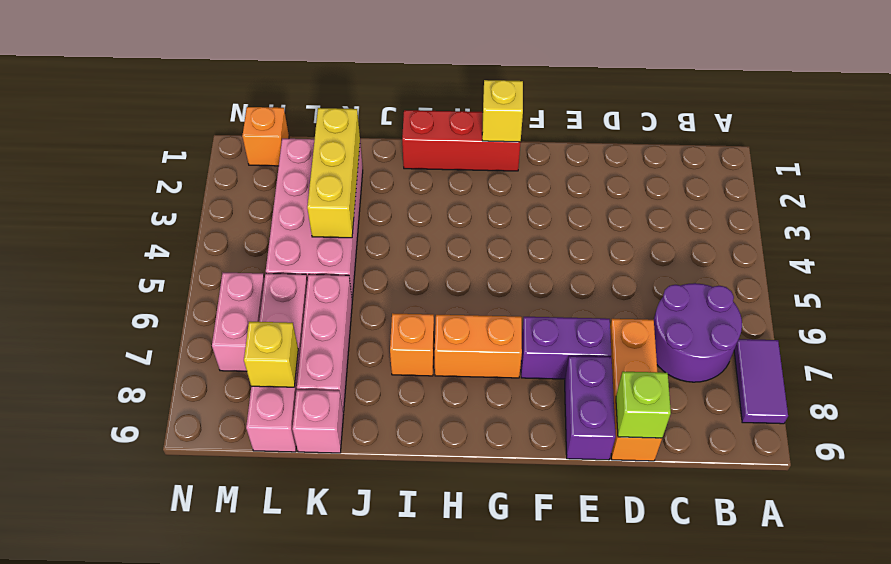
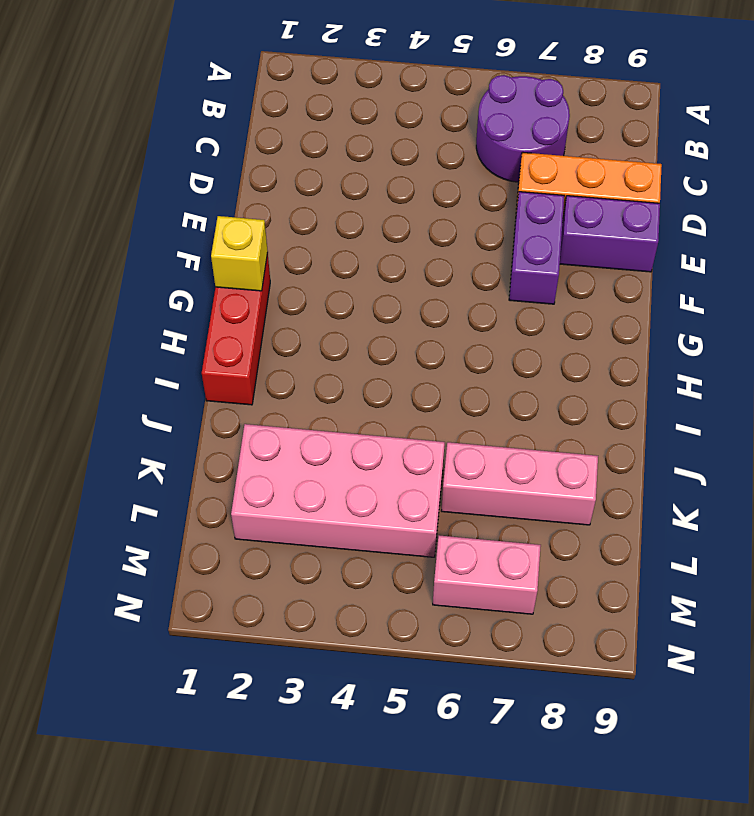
none -> purple tile A7:A8 level 1
none -> orange brick G7:H7 level 1
none -> orange brick I7 level 1

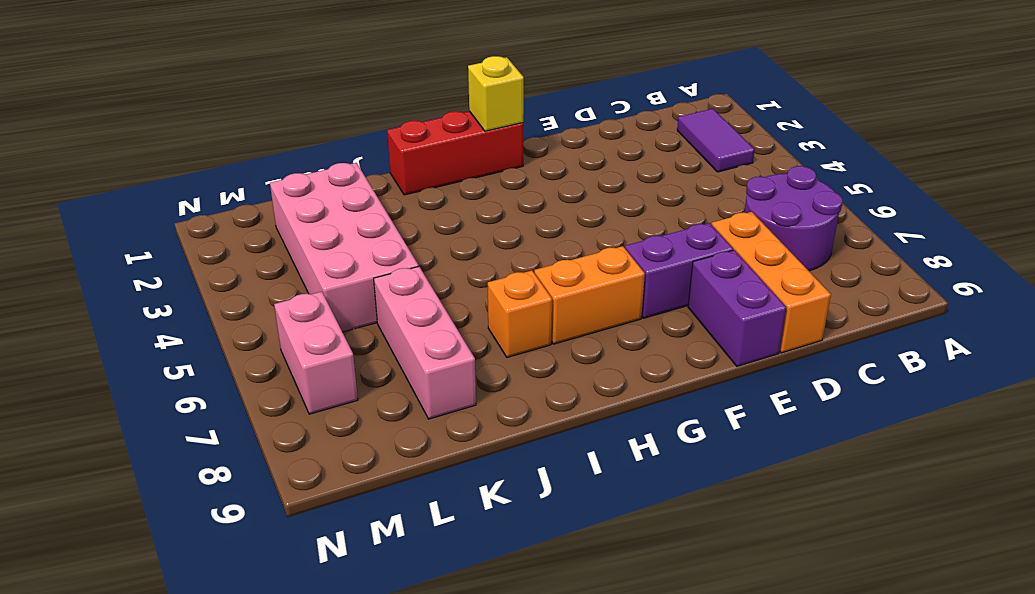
purple tile B2:B3 level 1 -> purple tile A7:A8 level 1
none -> pink brick K9 level 1
none -> pink brick L6:L9 level 1
none -> orange brick M1 level 1

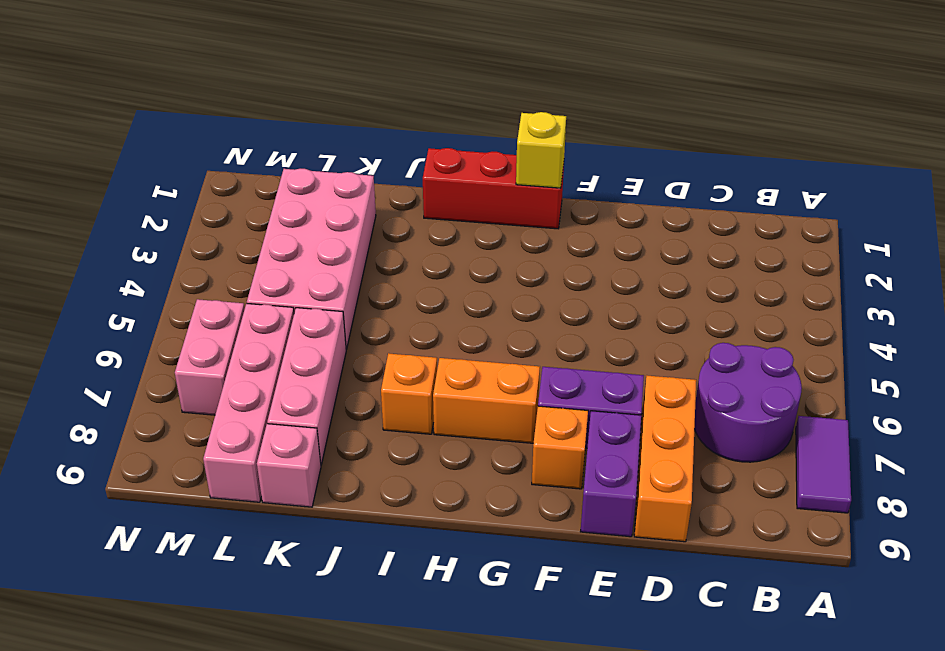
orange brick F8 level 1 -> orange brick M1 level 1
none -> lime brick D9 level 2
none -> yellow brick K2:K4 level 2
none -> yellow brick L8 level 2

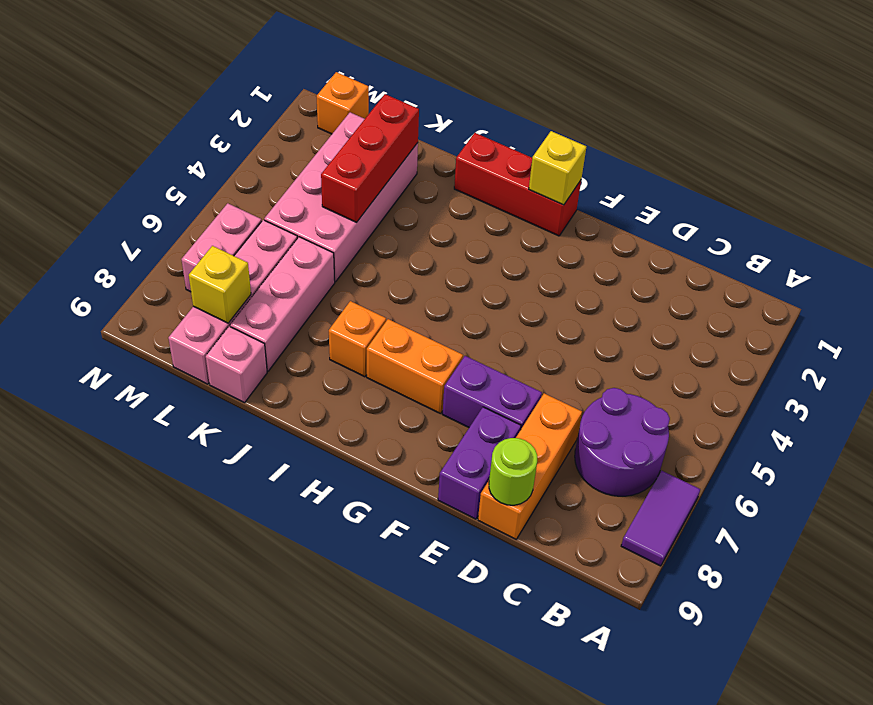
lime round brick D9 level 2 -> lime brick D9 level 2
red brick K2:K4 level 2 -> yellow brick K2:K4 level 2

